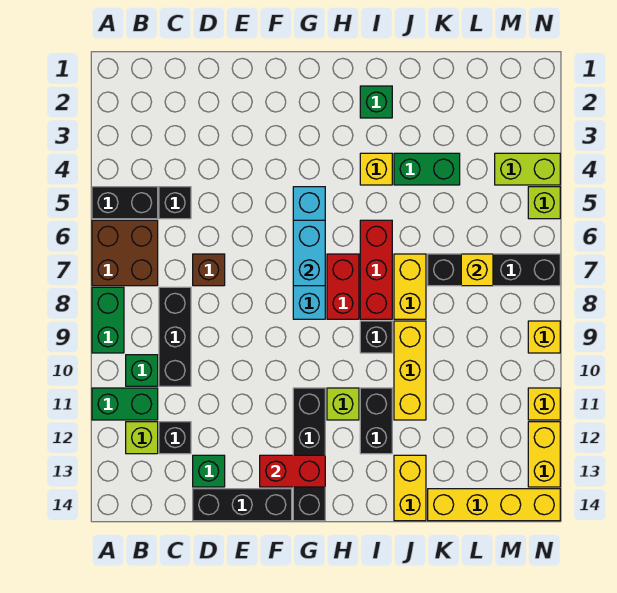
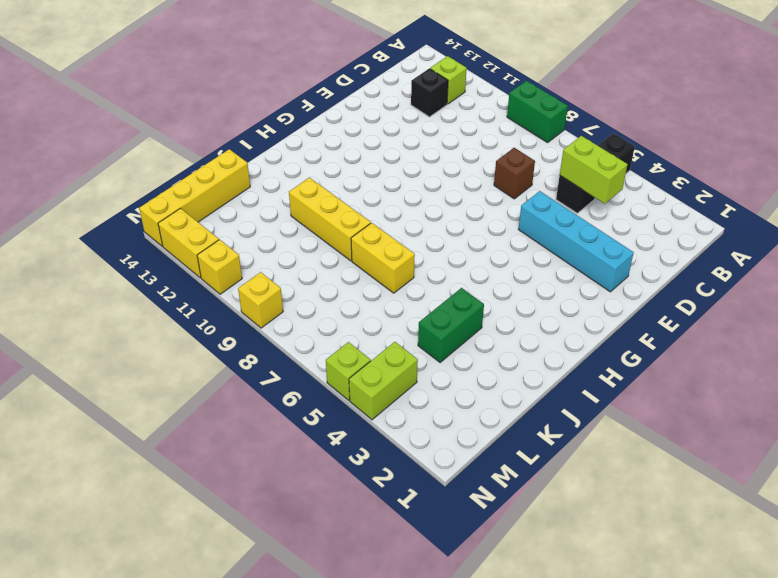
lime brick C4:C5 level 2 -> none
cyan brick E2:E5 level 1 -> cyan brick G5:G8 level 1
none -> brown brick A6:B7 level 1
none -> green brick A11:B11 level 1
none -> green brick B10 level 1
none -> black brick C8:C10 level 1

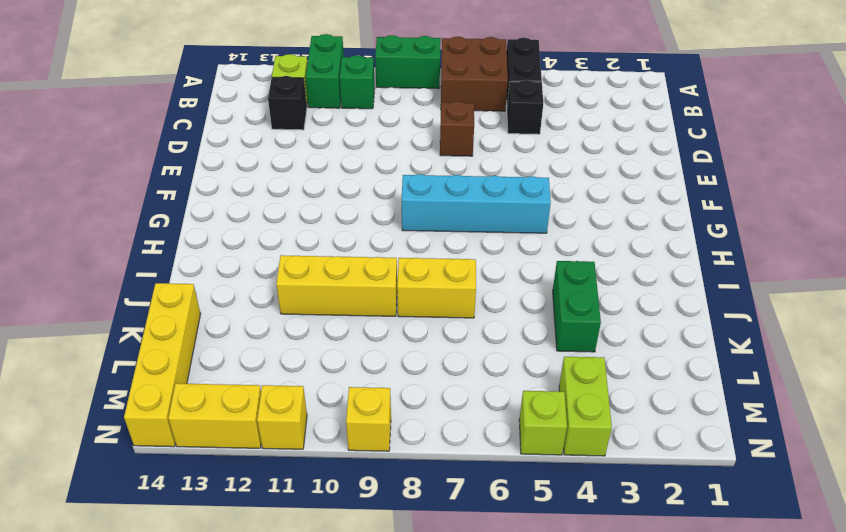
none -> black brick C8:C10 level 1
none -> green brick D13 level 1
none -> black brick D14:F14 level 1
none -> black brick G11:G14 level 1

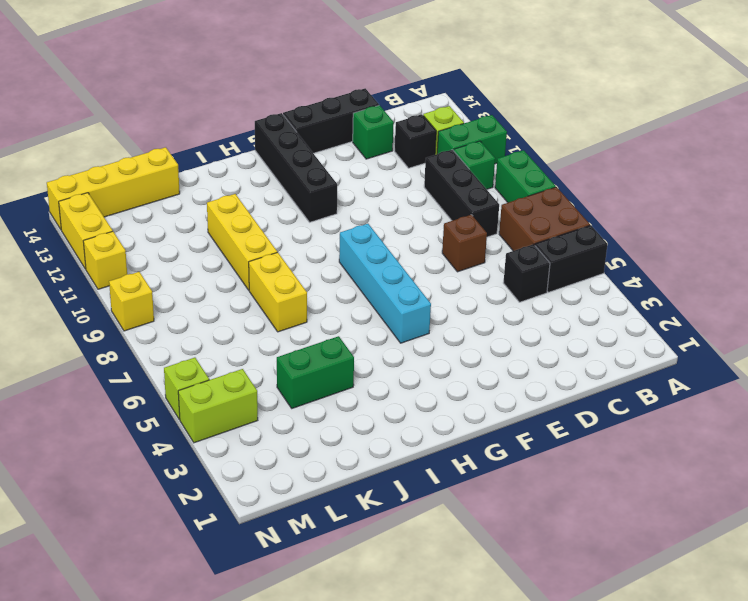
none -> red brick H7:H8 level 1
none -> lime brick H11 level 1
none -> green brick I2 level 1
none -> yellow brick I4 level 1

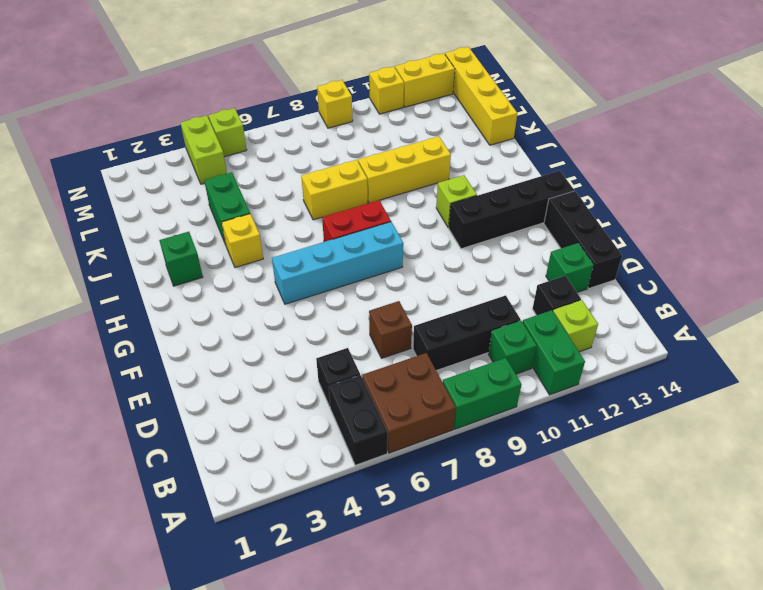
none -> red brick I6:I8 level 1
none -> black brick I9 level 1
none -> black brick I11:I12 level 1
none -> yellow brick J13:J14 level 1

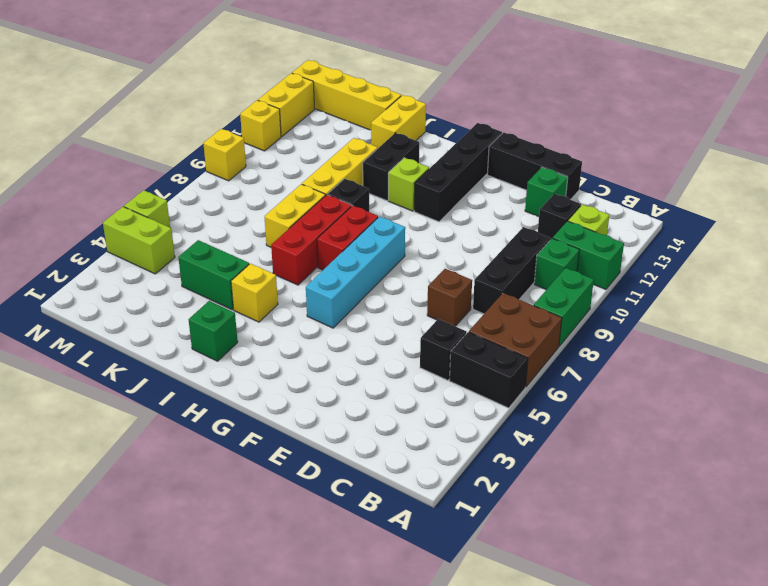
none -> black brick K7:N7 level 1
none -> red brick F13:G13 level 2
none -> cyan brick G6:G7 level 2
none -> yellow brick L7 level 2

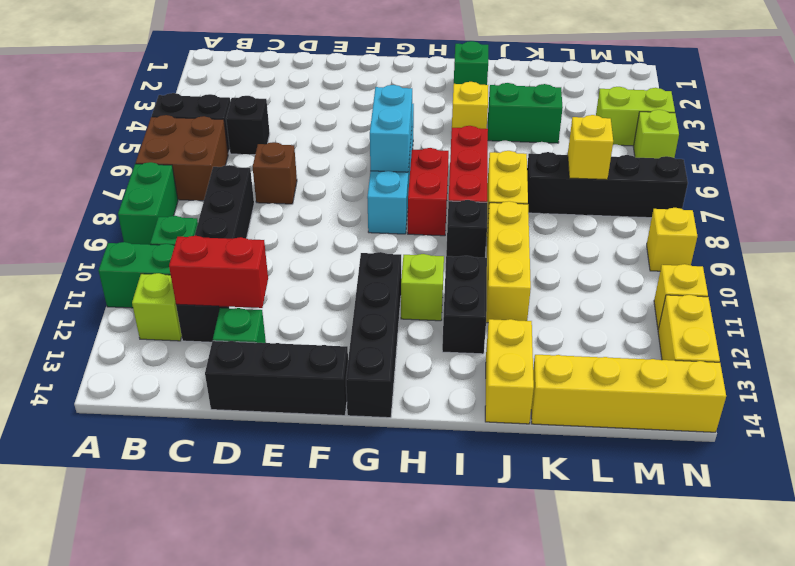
red brick C12:D12 level 2 -> red brick F13:G13 level 2

